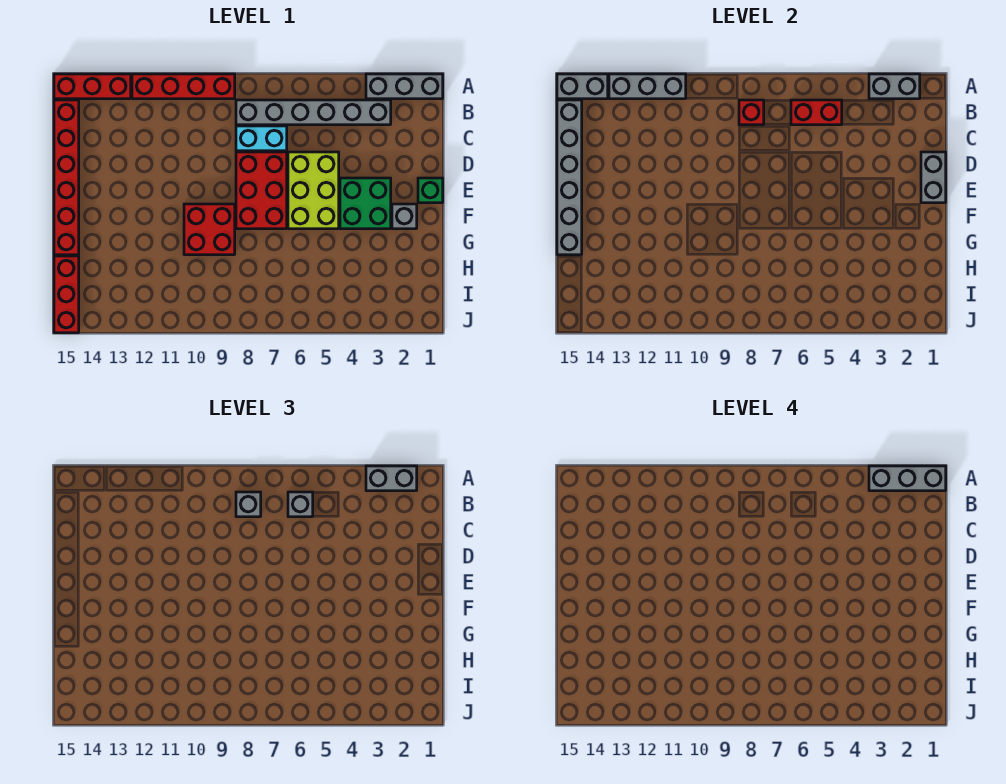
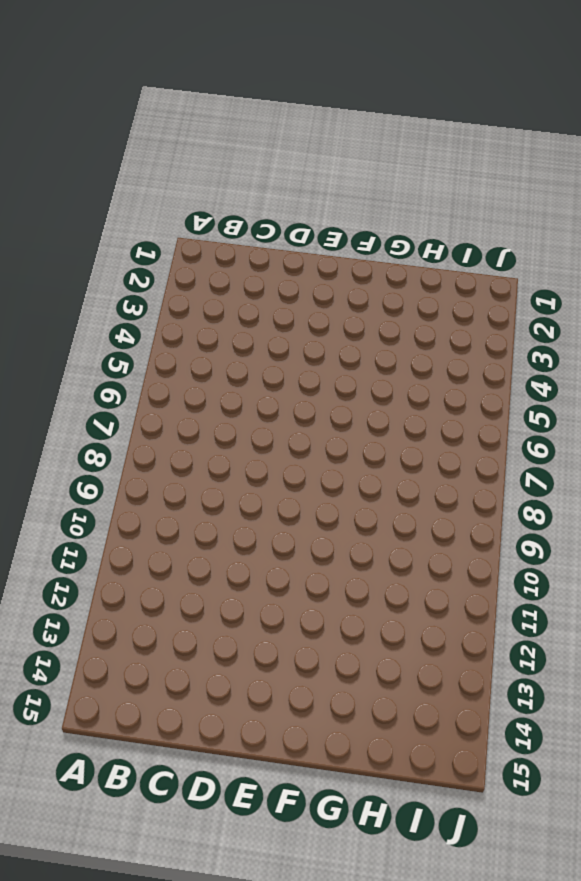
none -> grey brick A1:A3 level 1
none -> red brick A9:A12 level 1
none -> red brick A13:A15 level 1

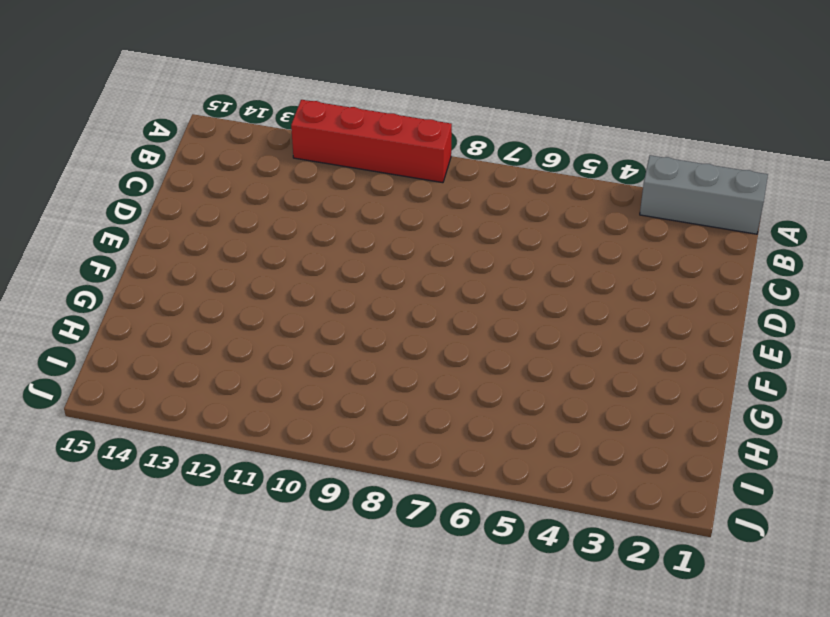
none -> red brick A13:A15 level 1
none -> grey brick B3:B8 level 1
none -> red brick B15:G15 level 1

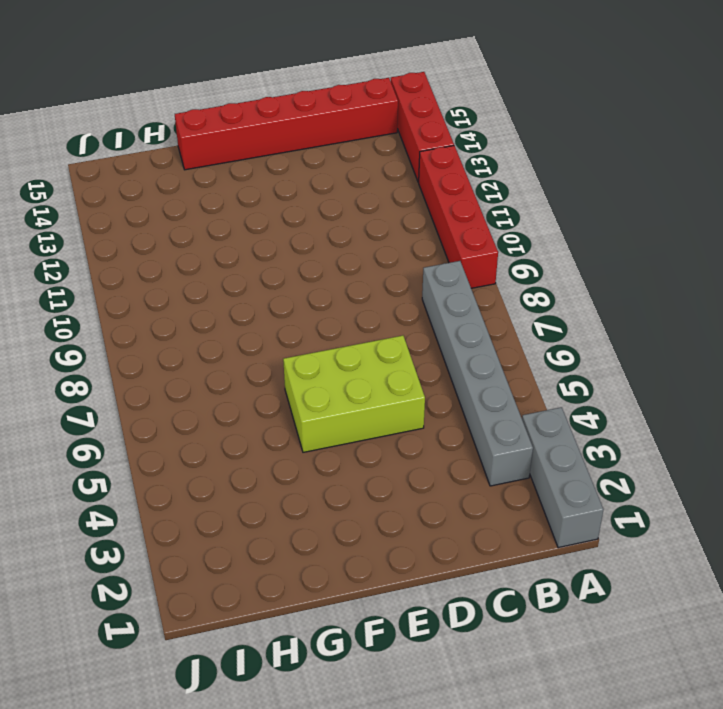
none -> cyan brick C7:C8 level 1
none -> red brick D7:F8 level 1
none -> green brick E1 level 1

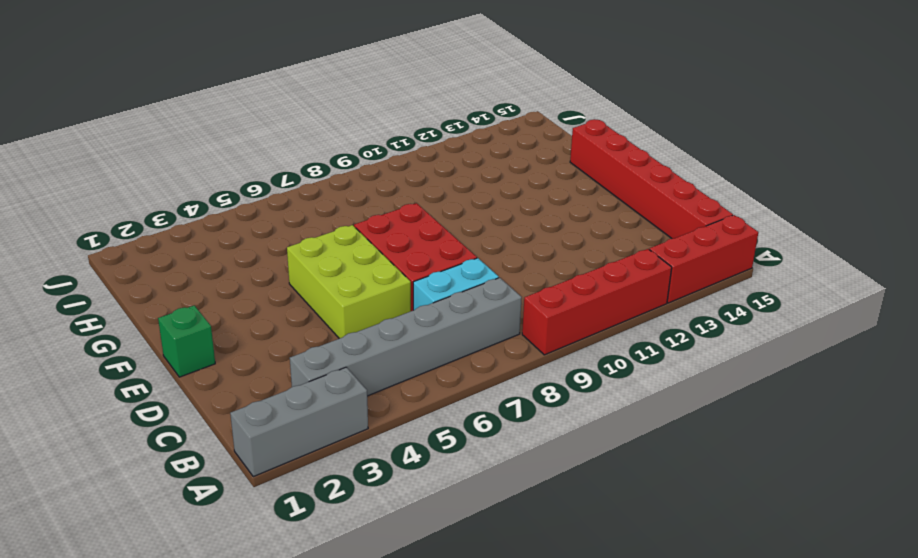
none -> green brick E3:F4 level 1
none -> grey brick F2 level 1
none -> red brick F9:G10 level 1

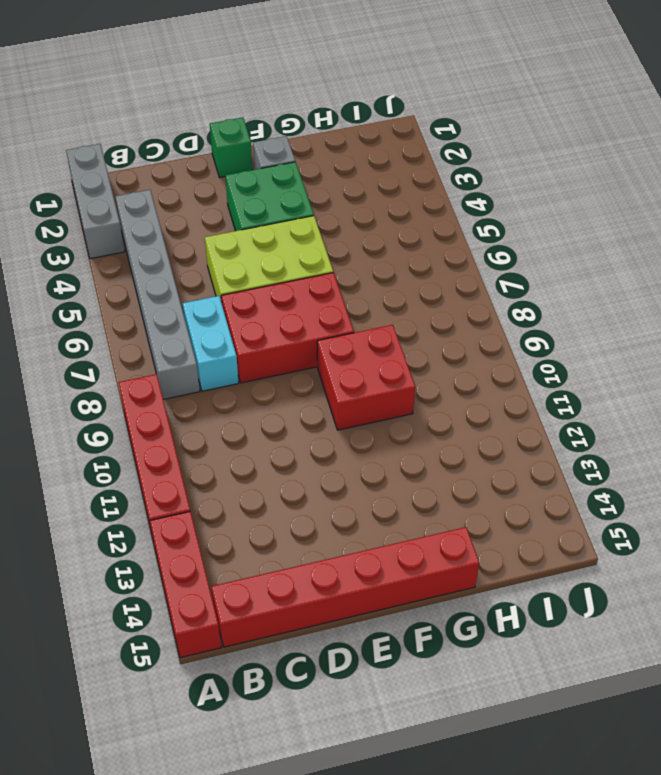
none -> red brick H15:J15 level 1
none -> grey brick A2:A3 level 2
none -> grey brick A11:A13 level 2

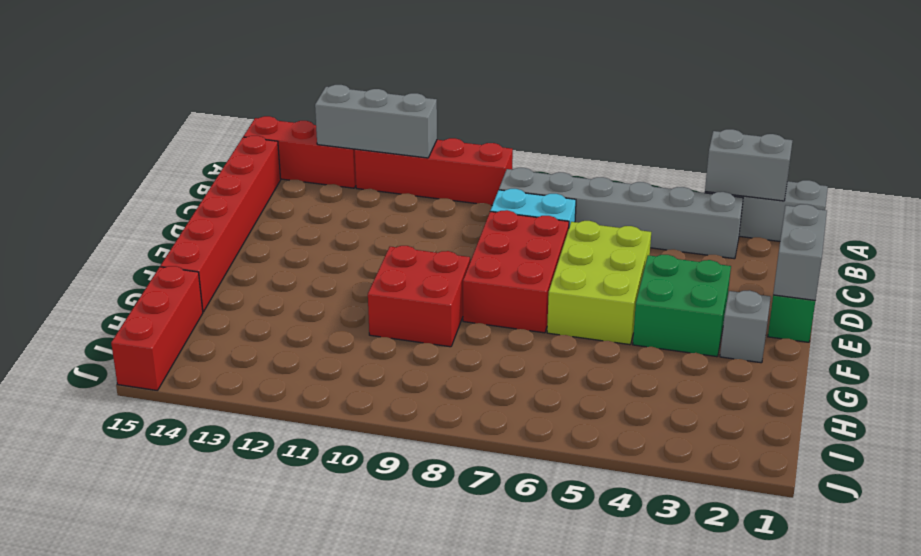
none -> grey brick A14:A15 level 2
none -> red brick B5:B6 level 2
none -> red brick B8 level 2

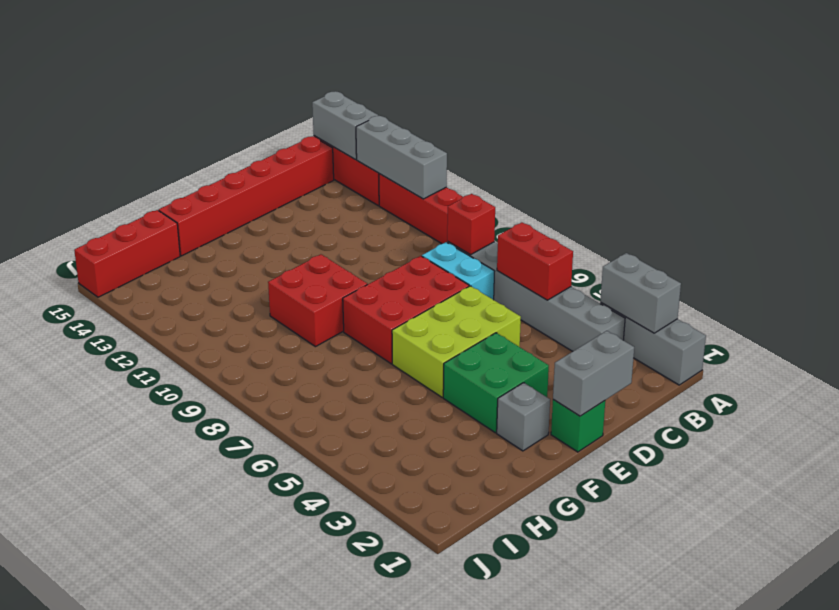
none -> grey brick B15:G15 level 2
none -> grey brick A2:A3 level 3
none -> grey brick B6 level 3

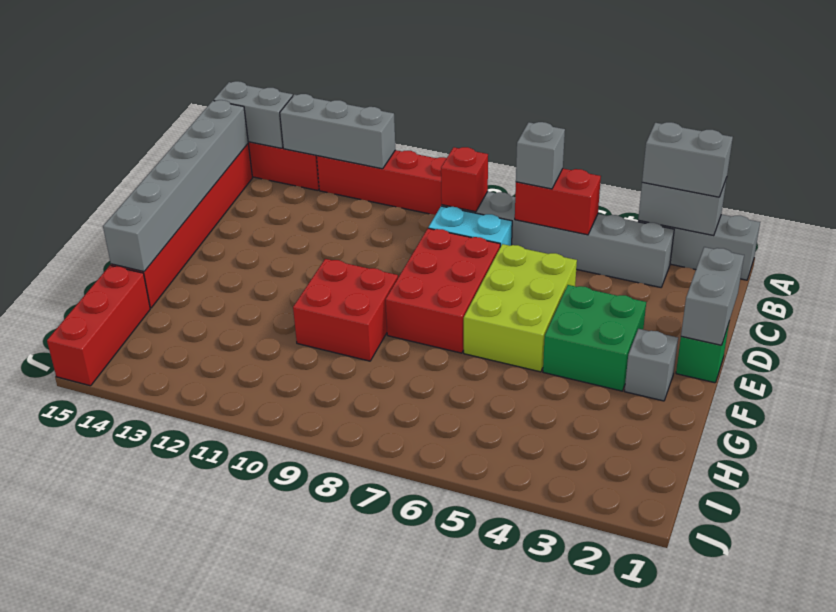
none -> grey brick B8 level 3
none -> grey brick A1:A3 level 4

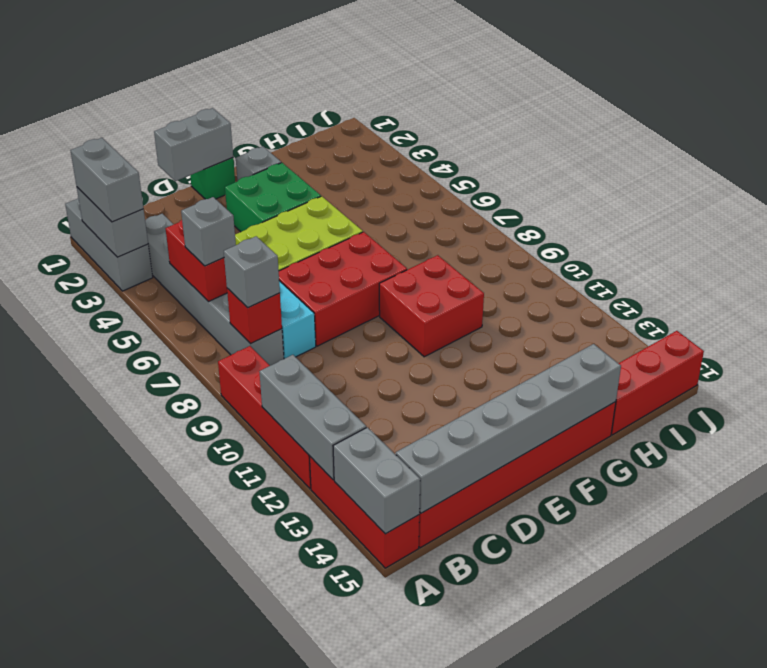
none -> grey brick A1:A3 level 4

